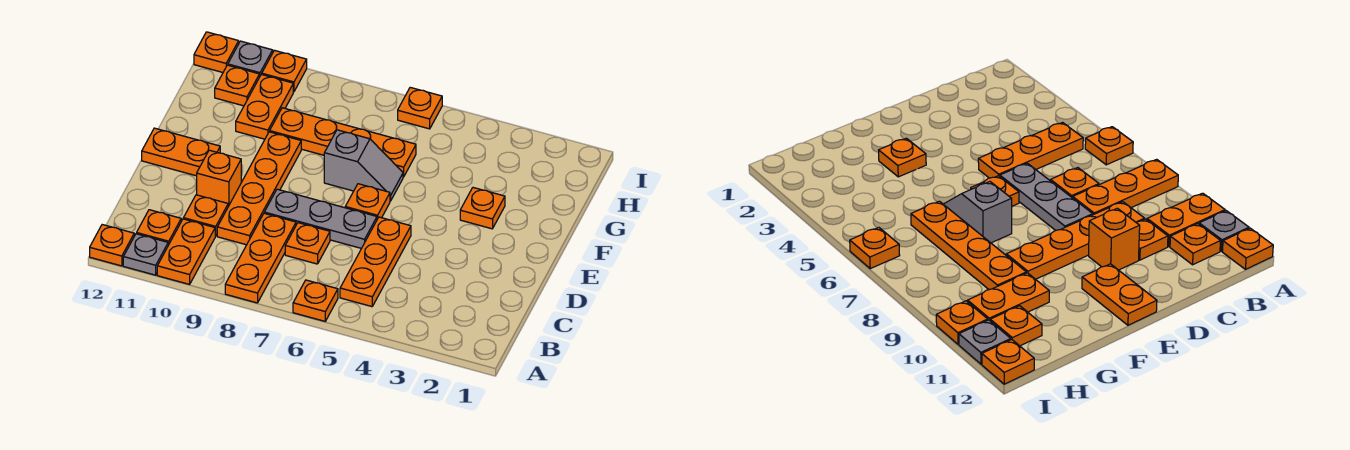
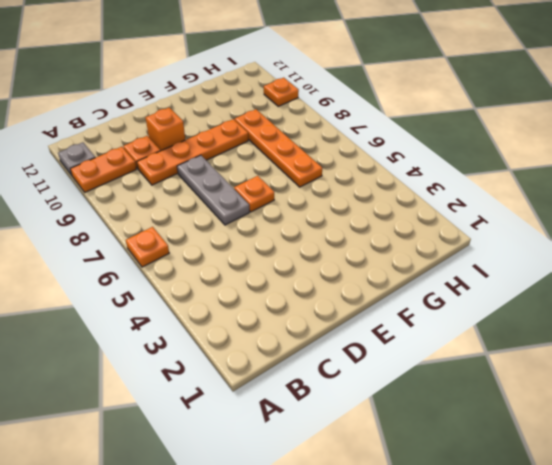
none -> orange plate A8:C8 level 1
none -> orange plate A12 level 1
none -> orange plate B5:D5 level 1

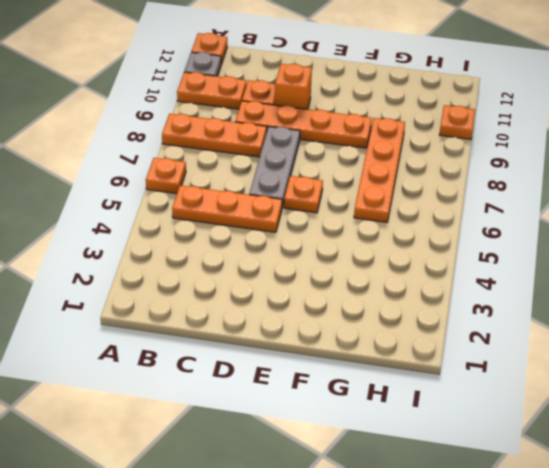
none -> orange plate B11 level 1
none -> orange plate C7 level 1
none -> orange plate E11:E12 level 1

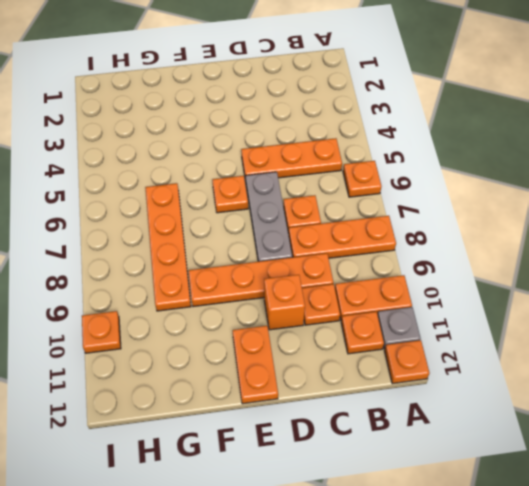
none -> orange plate F3 level 1
none -> grey slope F6:F7 level 1 top 7
none -> orange plate G10:H10 level 1

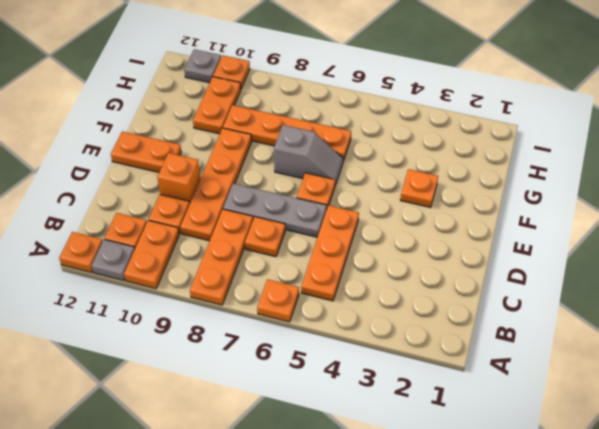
none -> orange plate H11 level 1
none -> orange plate I6 level 1
none -> orange plate I12 level 1

